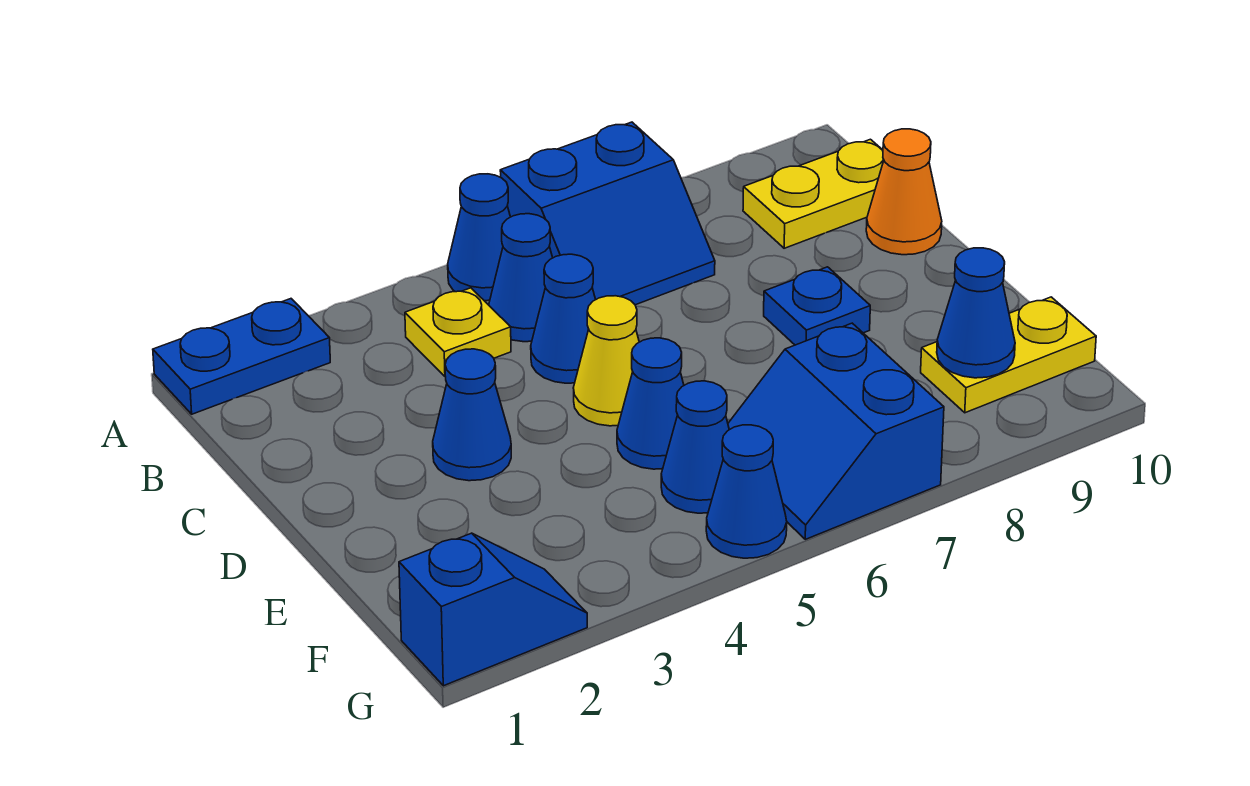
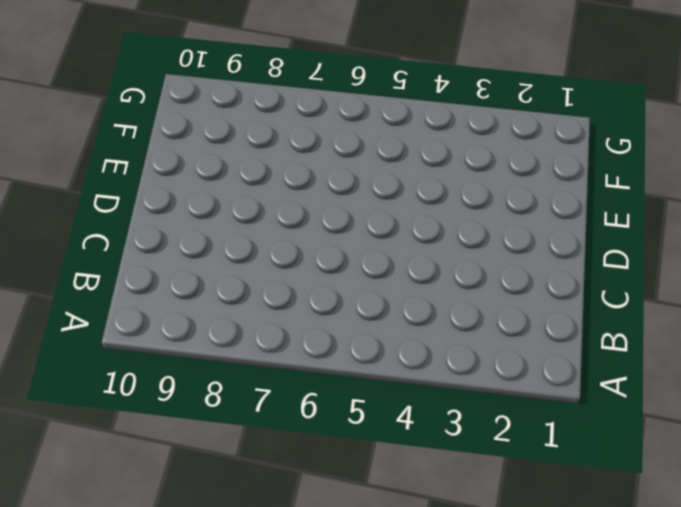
none -> blue plate A1:A2 level 1
none -> blue cone A5 level 1
none -> blue slope A6:B7 level 1 top A

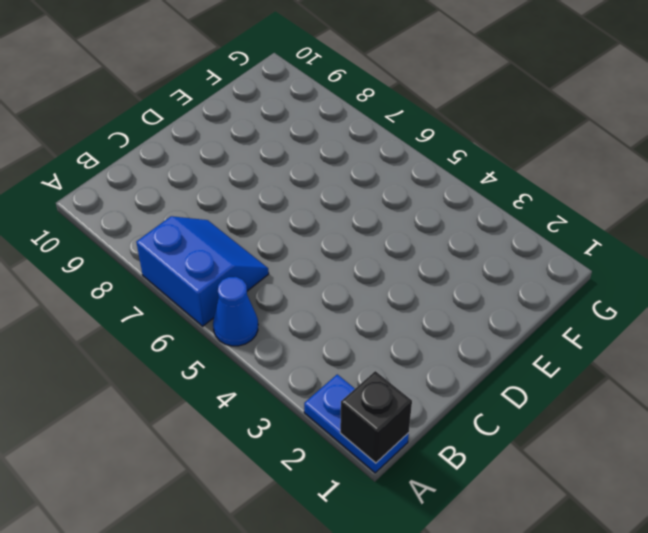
black brick A1 level 2 -> none
none -> yellow plate B4 level 1
none -> blue cone B5 level 1
none -> yellow plate B9:B10 level 1

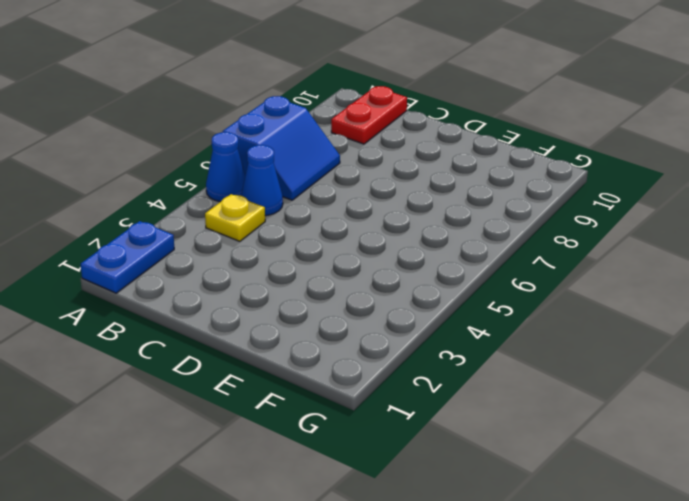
red plate B9:B10 level 1 -> yellow plate B9:B10 level 1
none -> blue cone C5 level 1
none -> orange cone C10 level 1
none -> blue cone D3 level 1

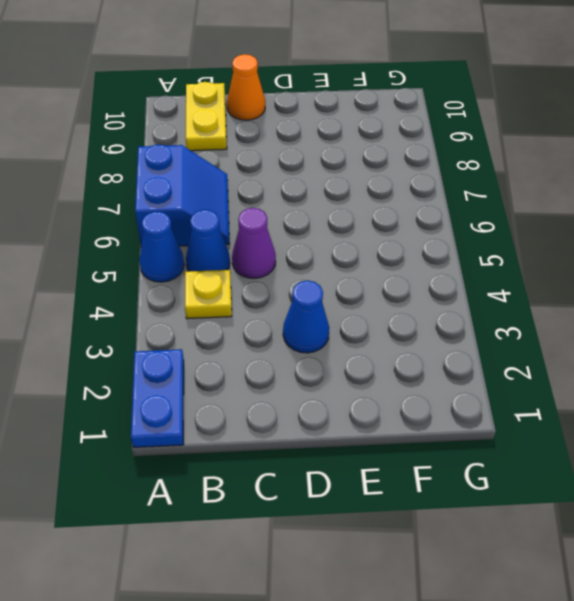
purple cone C5 level 1 -> blue cone C5 level 1
none -> yellow cone D5 level 1
none -> blue plate D8 level 1
none -> blue cone E5 level 1

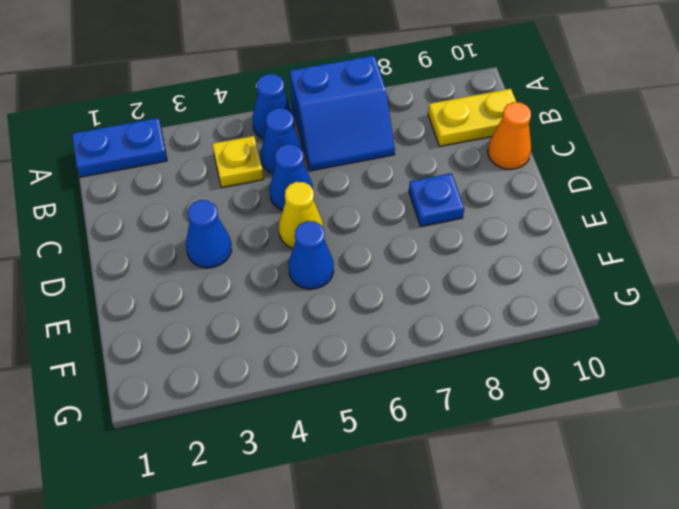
none -> blue cone F5 level 1
none -> blue slope F6:G7 level 1 top 7
none -> yellow plate F9:F10 level 1

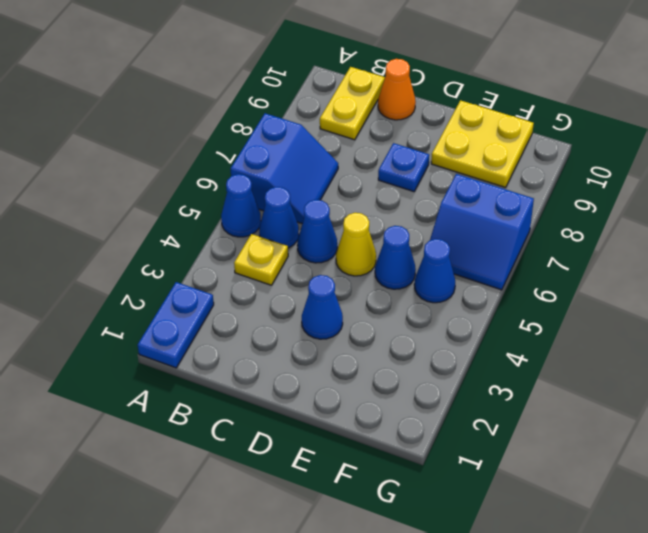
yellow plate E9:F10 level 1 -> yellow plate F9:F10 level 1
none -> blue slope G1:G2 level 1 top 1
none -> blue cone G5 level 1
none -> blue cone F9 level 2

